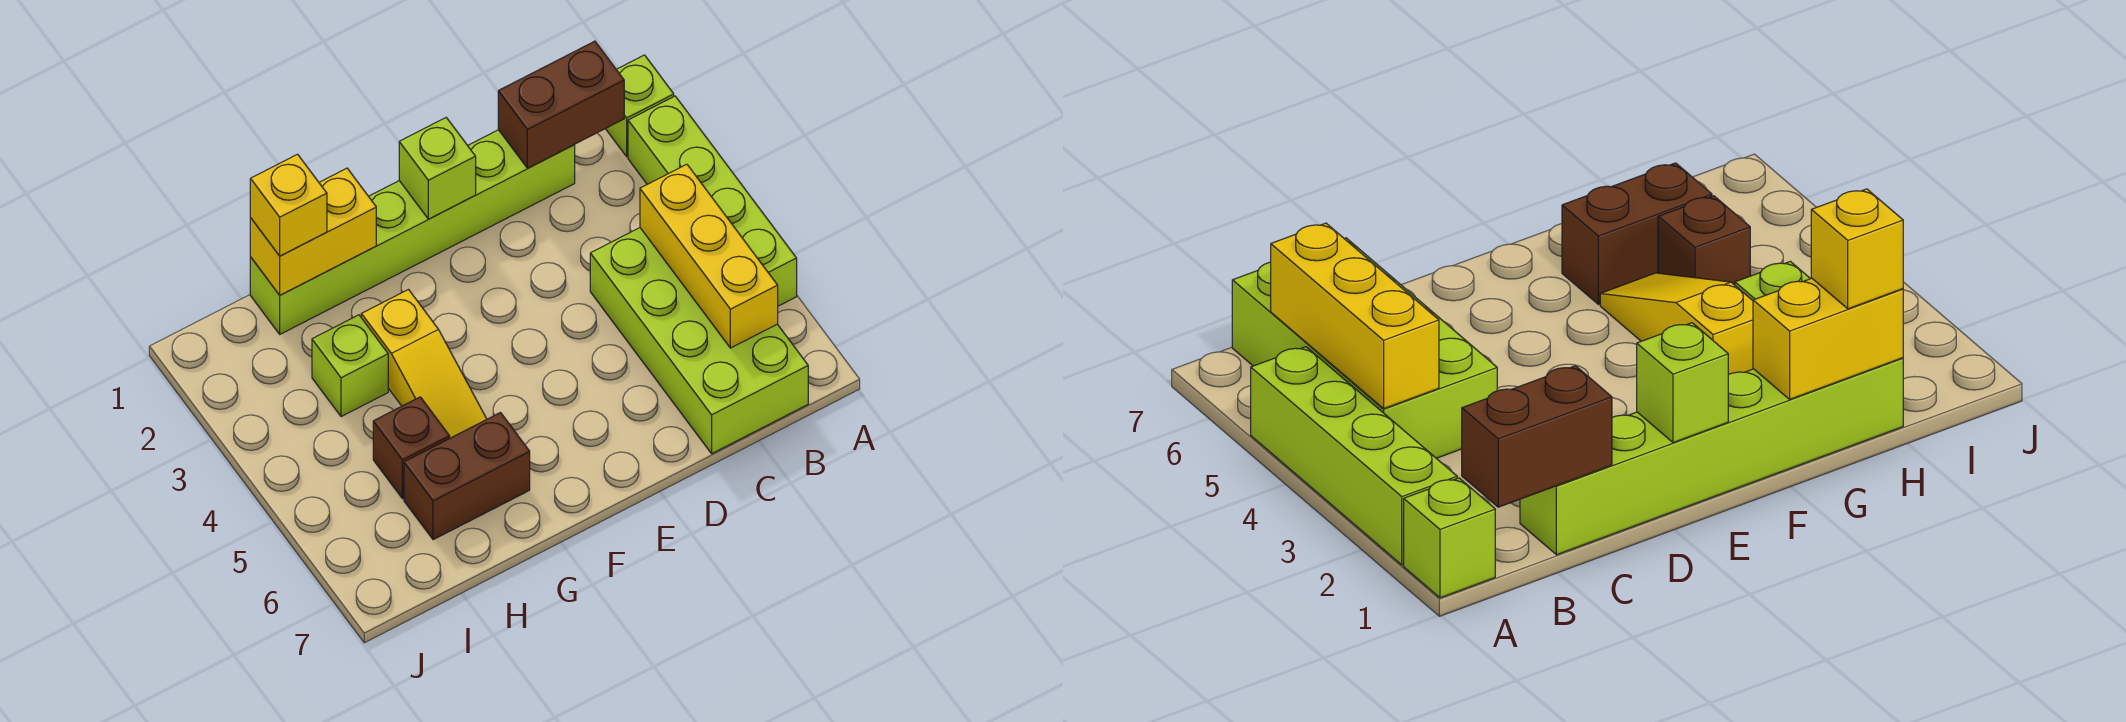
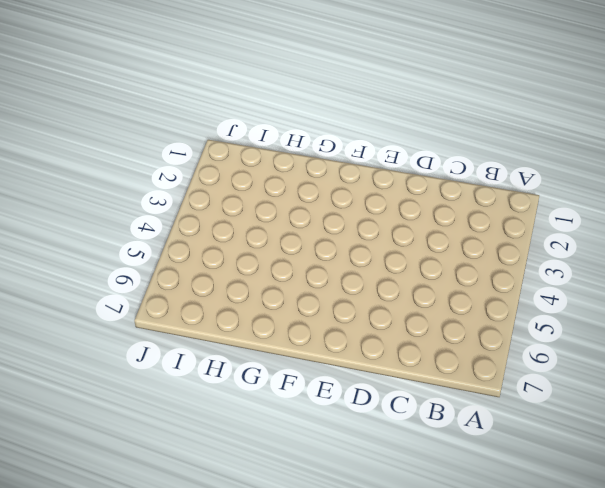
none -> lime brick A1 level 1
none -> lime brick A2:A5 level 1
none -> lime brick B4:C7 level 1

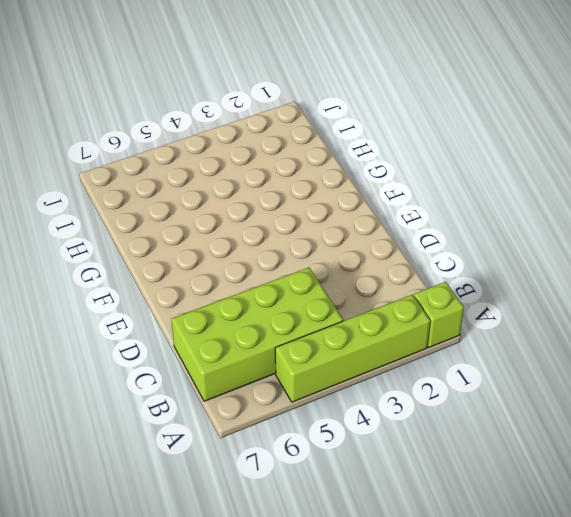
none -> lime brick C1:H1 level 1
none -> yellow slope G3:G5 level 1 top 3
none -> brown brick G6:H6 level 1

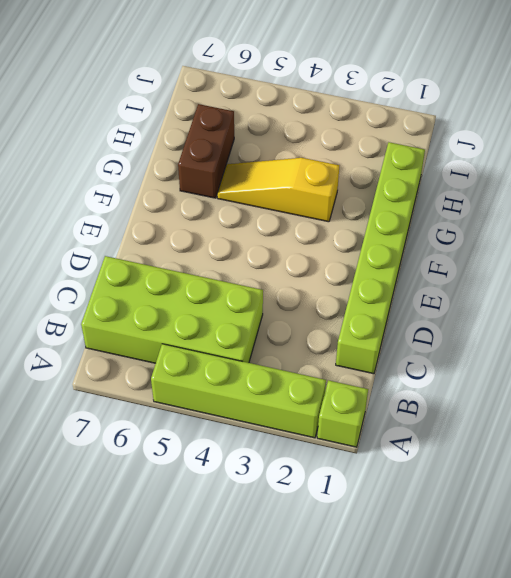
none -> lime brick H3 level 1
none -> brown brick H5 level 1
none -> brown brick B1:C1 level 2

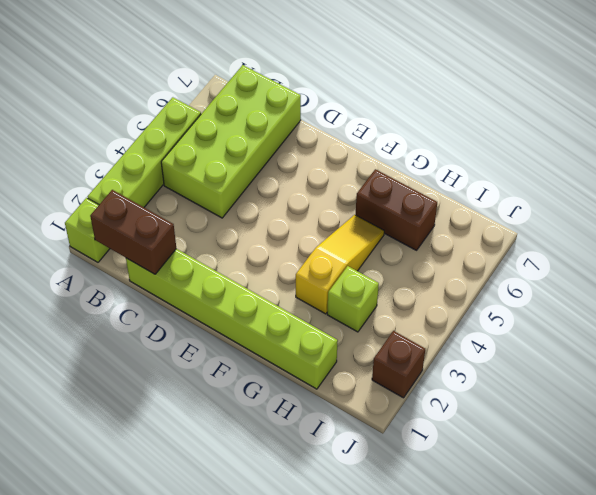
brown brick J2 level 1 -> brown brick H5 level 1
none -> yellow brick B4:B6 level 2
none -> lime brick E1 level 2
none -> yellow brick G1:H1 level 2

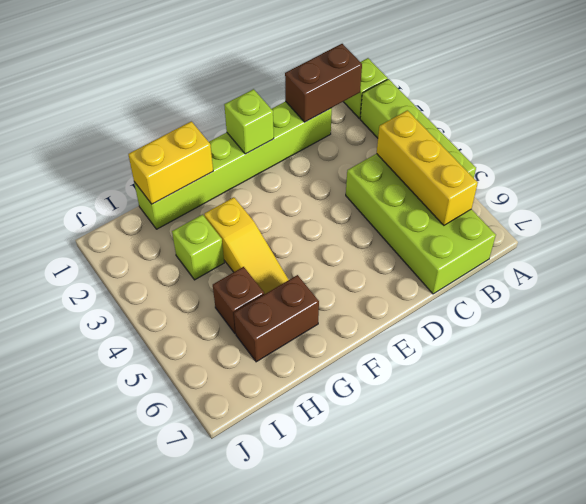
none -> yellow brick H1 level 3

